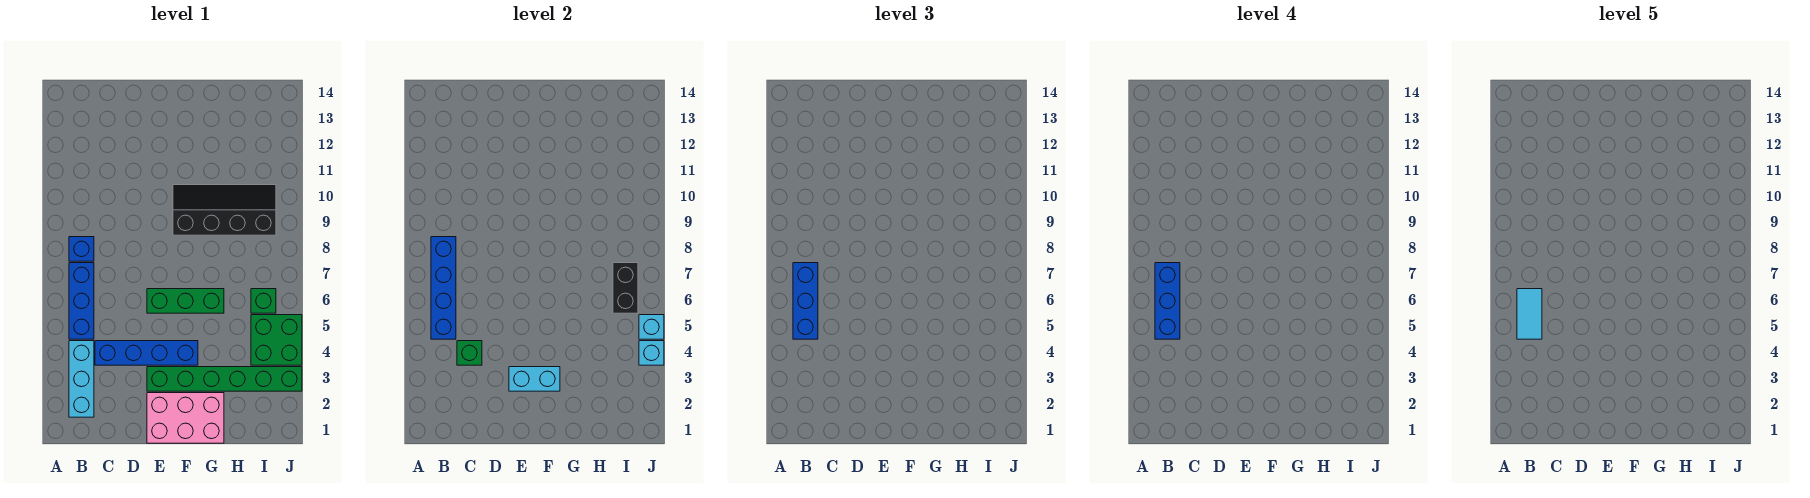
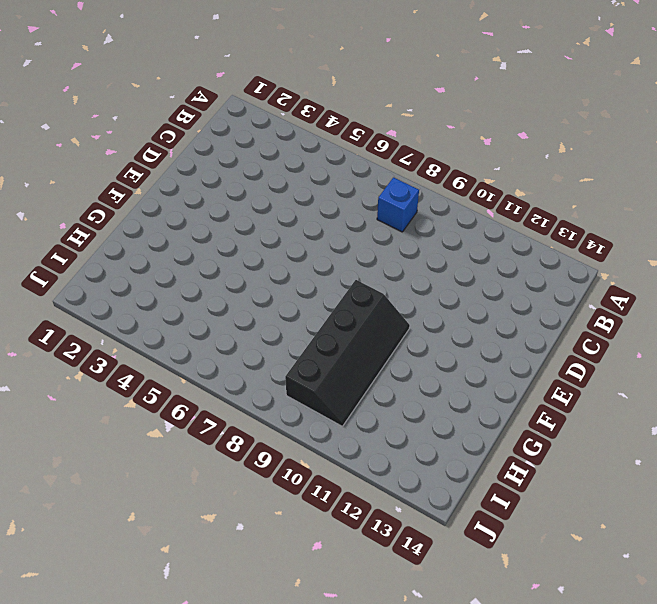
none -> cyan brick B2:B4 level 1
none -> blue brick B5:B7 level 1
none -> blue brick C4:F4 level 1

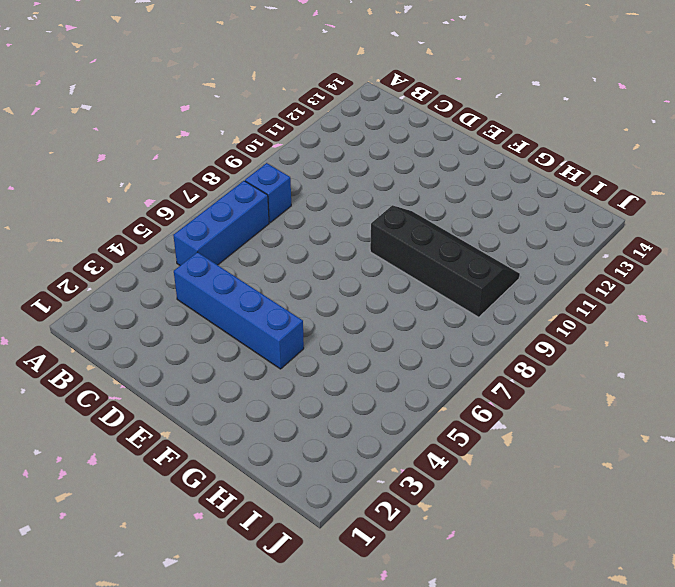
none -> cyan brick B2:B4 level 1
none -> pink brick E1:G2 level 1
none -> green brick E3:J3 level 1

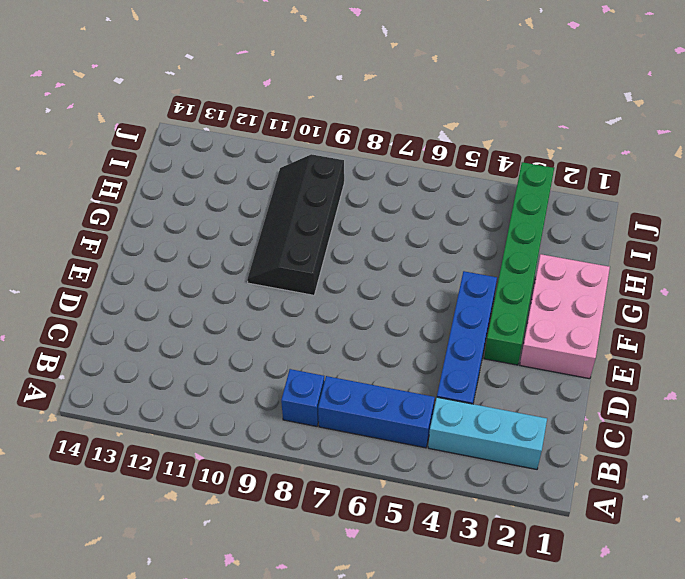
none -> green brick E6:G6 level 1
none -> green brick I4:J5 level 1
none -> green brick I6 level 1

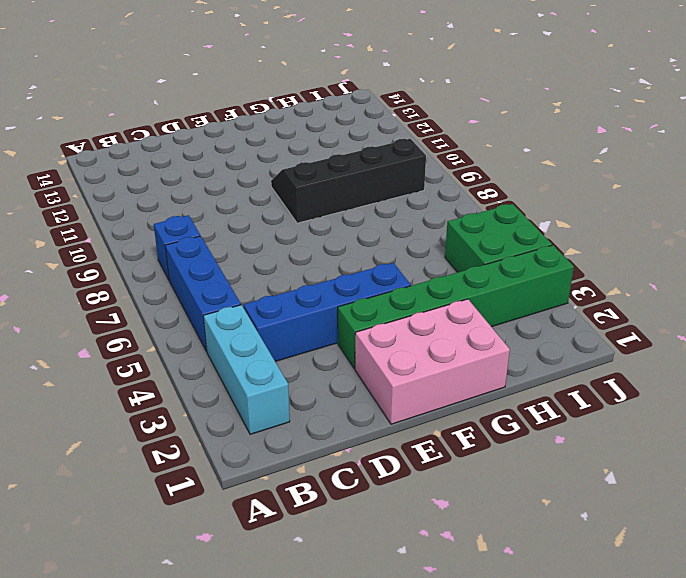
none -> green brick E6:G6 level 1
none -> green brick I6 level 1
none -> blue brick B5:B8 level 2

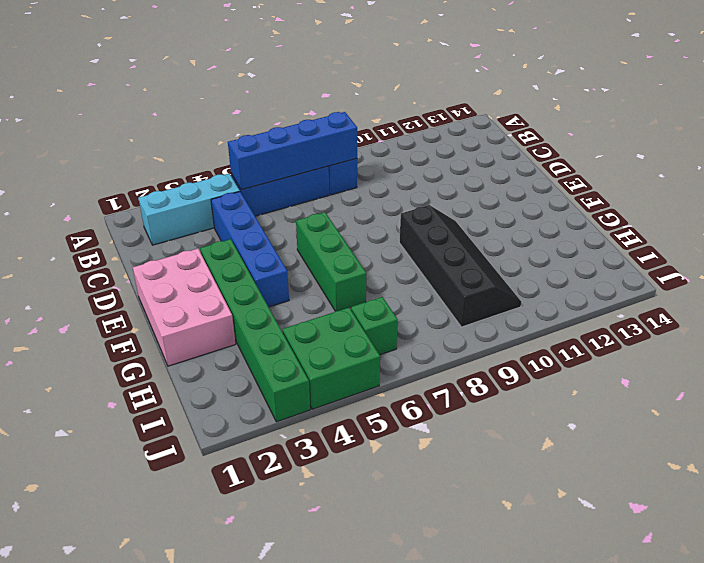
none -> green brick C4 level 2
none -> cyan brick E3:F3 level 2
none -> black brick I6:I7 level 2

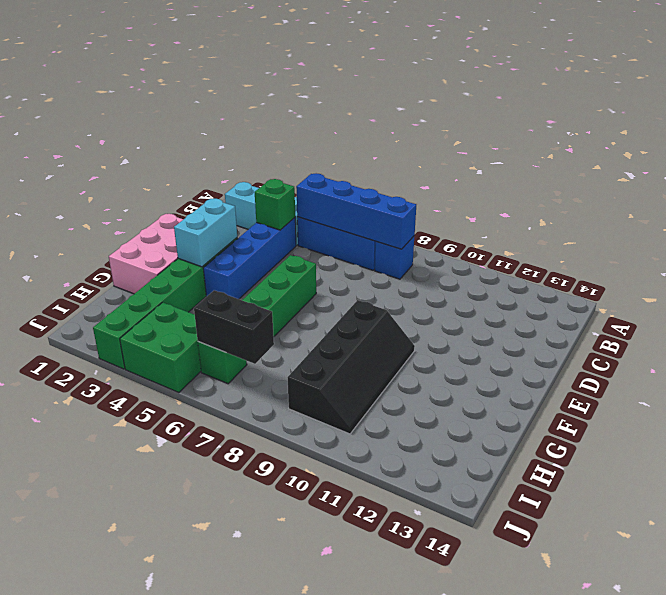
none -> cyan brick J4 level 2
none -> cyan brick J5 level 2
none -> blue brick B5:B7 level 3

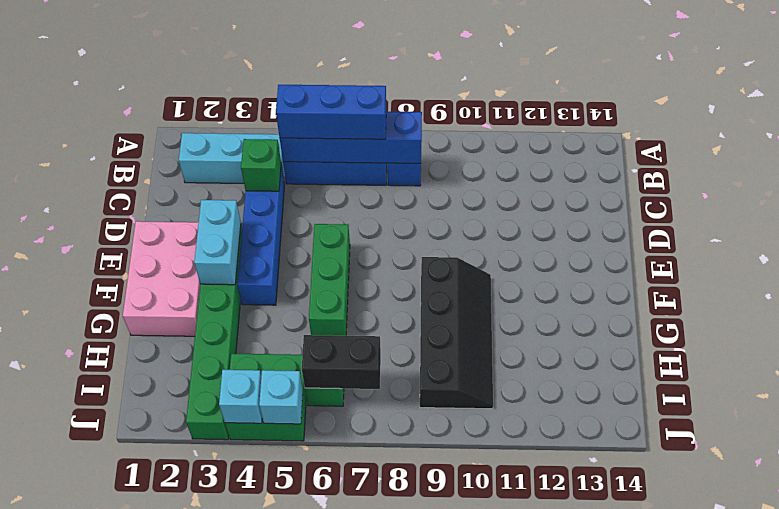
none -> blue brick B5:B7 level 4
none -> cyan tile B5:B6 level 5

